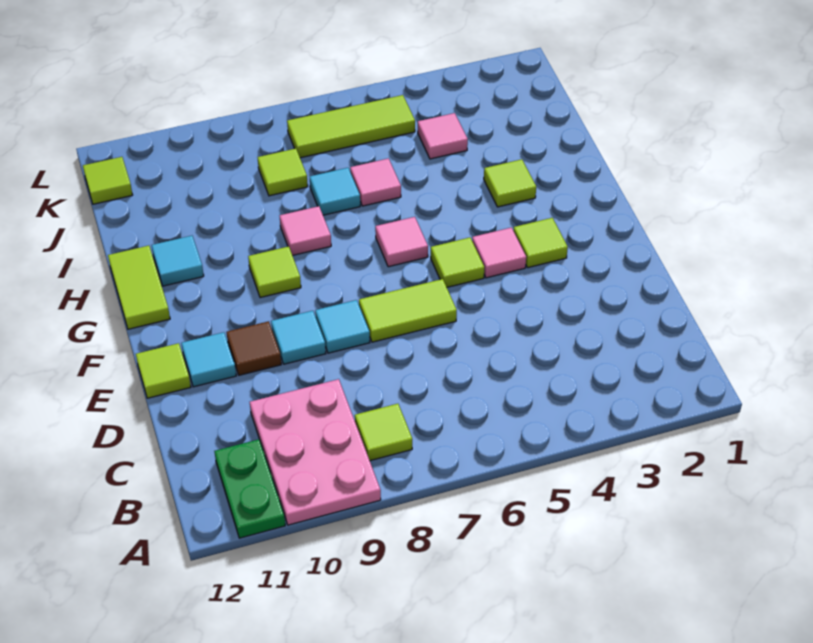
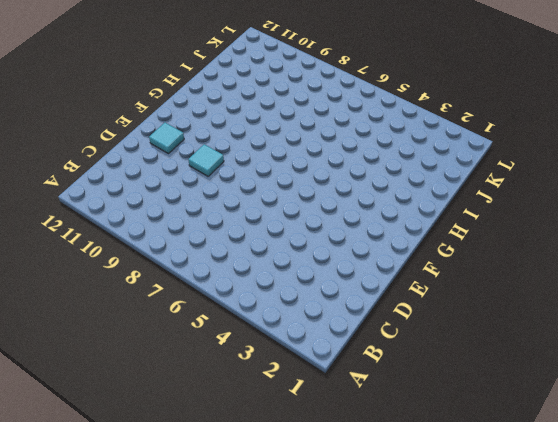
none -> pink plate A9:C10 level 1
none -> green plate A11:B11 level 1
none -> lime tile B8 level 1

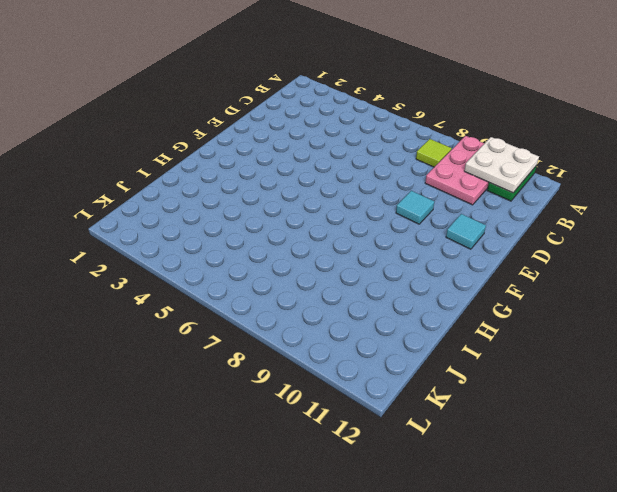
white plate A10:B11 level 2 -> none
none -> lime tile E6:E7 level 1
none -> cyan tile E8 level 1
none -> brown tile E10 level 1

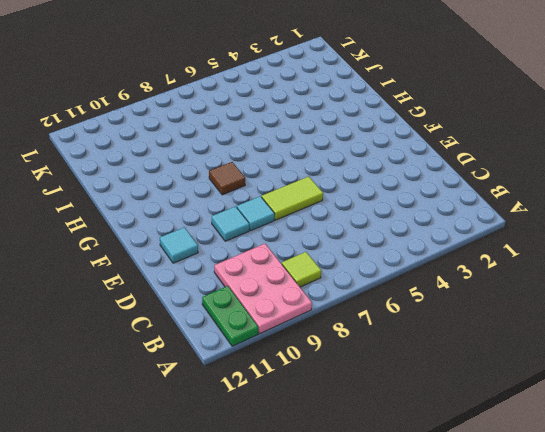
brown tile G8 level 1 -> brown tile E10 level 1
none -> lime tile E12 level 1
none -> lime tile F3 level 1
none -> pink tile F4 level 1

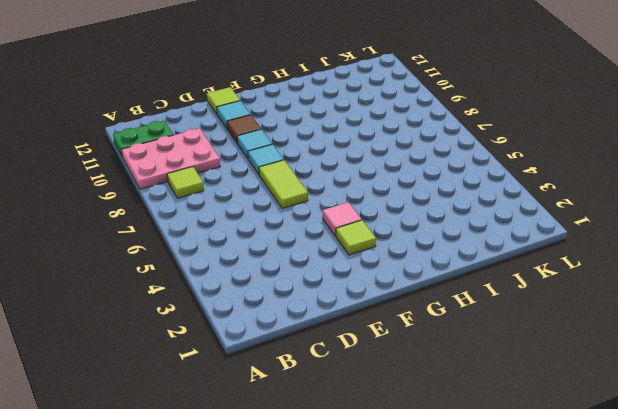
none -> lime tile F5 level 1
none -> pink tile G6 level 1
none -> lime tile G9 level 1

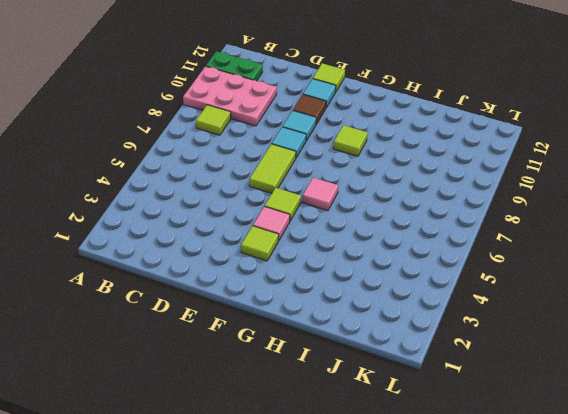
none -> lime tile G12:H12 level 1
none -> lime tile H3 level 1
none -> pink tile H8 level 1

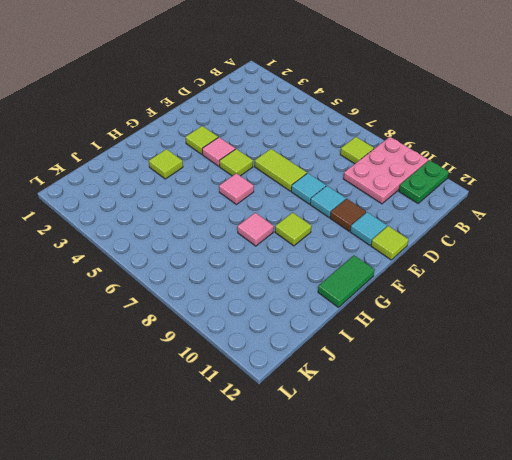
green tile G12:H12 level 1 -> lime tile G12:H12 level 1
none -> cyan tile H11 level 1
none -> pink tile I6 level 1
none -> cyan tile I7 level 1

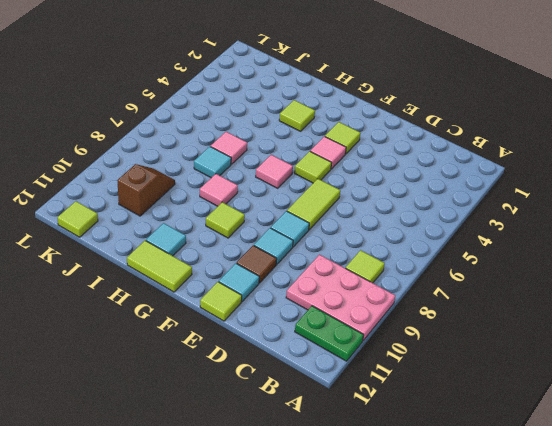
brown slope J9:J10 level 1 top 10 -> none
none -> pink tile J4 level 1
none -> lime tile J8 level 1
none -> lime tile K5:K7 level 1

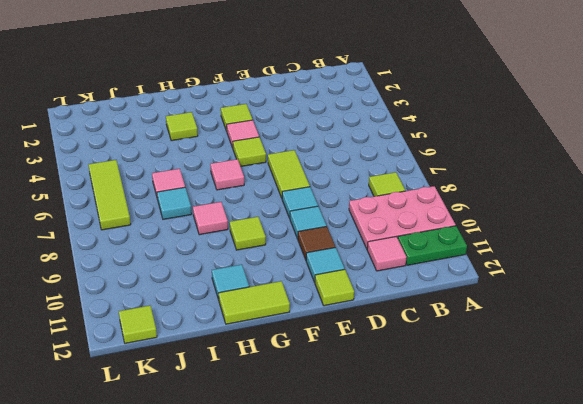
pink tile C11 level 1 -> pink tile J4 level 1
none -> lime tile J8 level 1

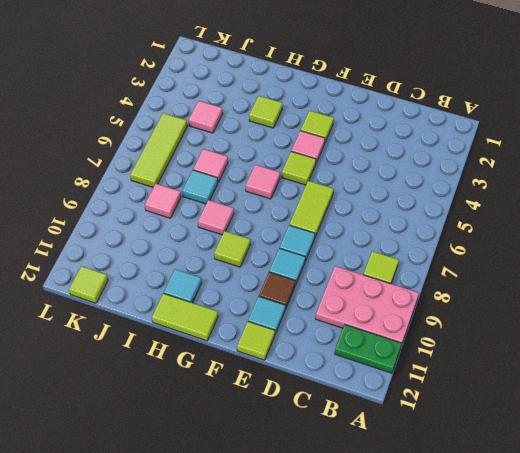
pink tile J8 level 1 -> lime tile J8 level 1

